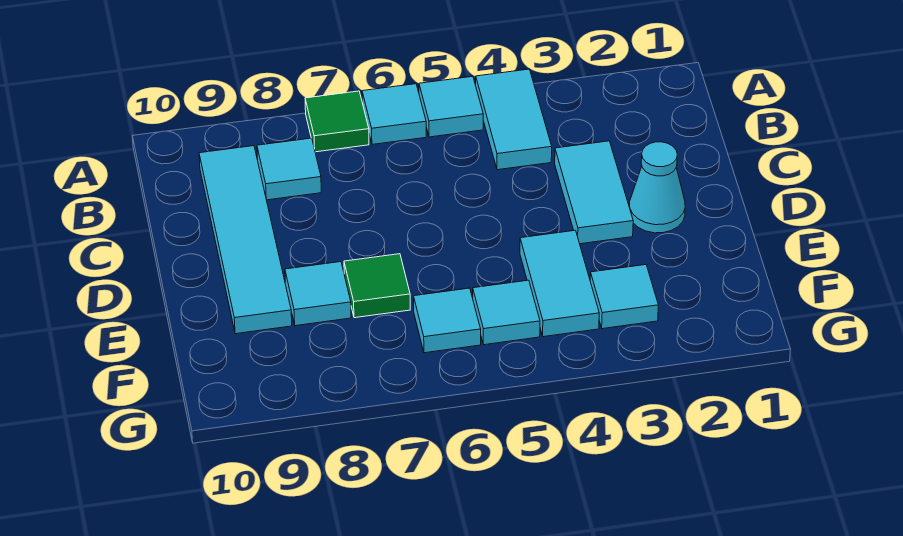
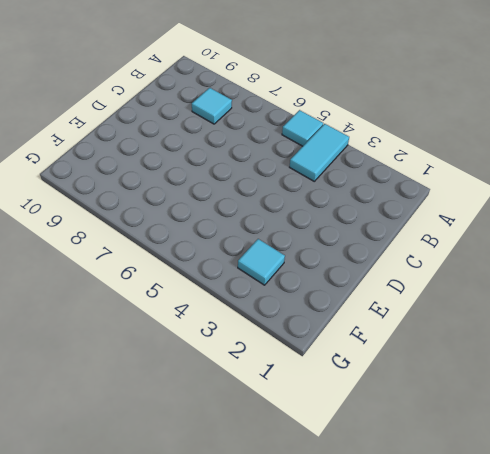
none -> cyan tile A6 level 1
none -> green tile A7 level 1
none -> cyan tile B9:E9 level 1

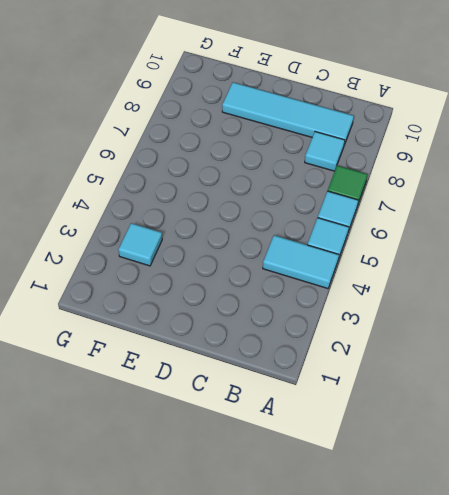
none -> cyan tile C3:D3 level 1
none -> cyan cone D2 level 1
none -> cyan tile E4:F4 level 1

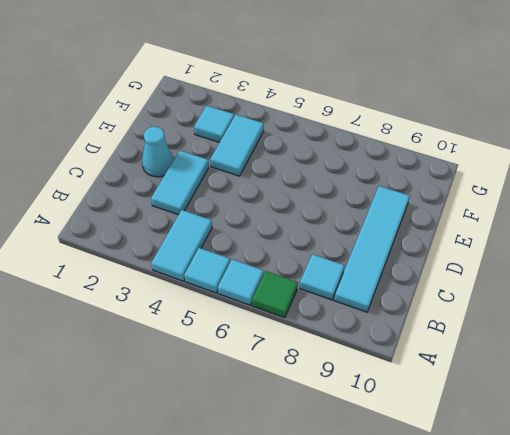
none -> green tile E7 level 1
none -> cyan tile E8 level 1
none -> cyan tile F5 level 1

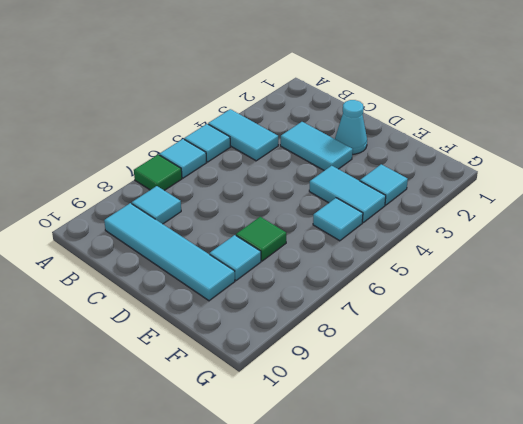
none -> cyan tile F6 level 1

